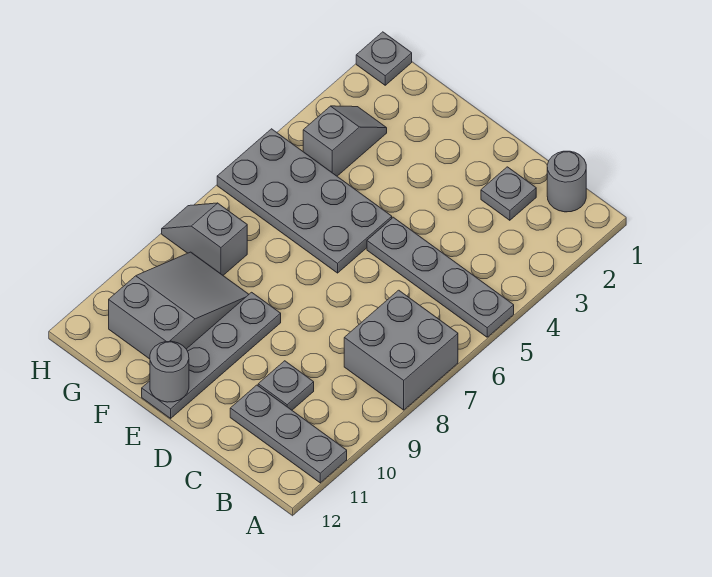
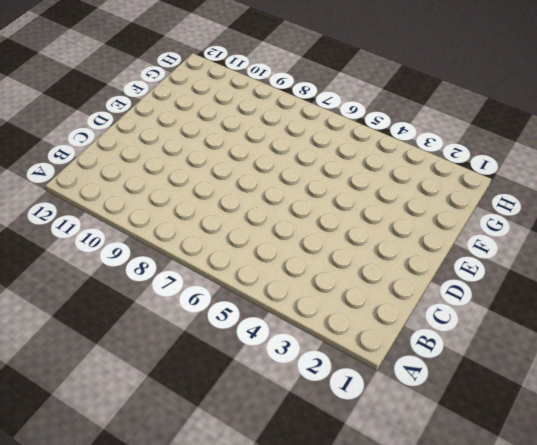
none -> grey plate A5:D5 level 1
none -> grey brick A7:B8 level 1
none -> grey plate A11:C11 level 1

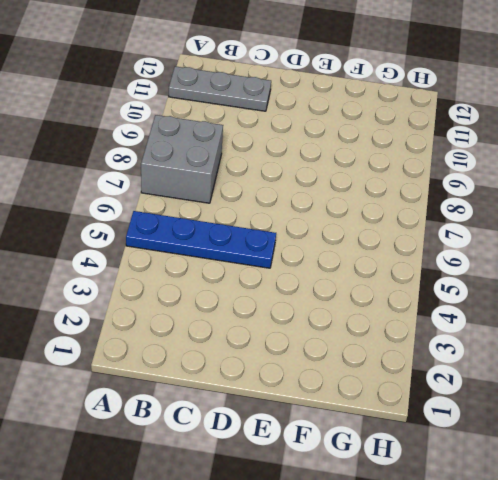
blue plate A5:D5 level 1 -> grey plate A5:D5 level 1
none -> grey round brick B1 level 1
none -> grey plate C2 level 1
none -> grey plate C10 level 1

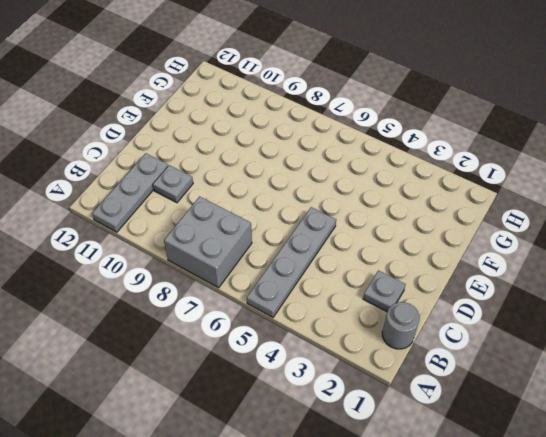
none -> grey plate E5:H6 level 1
none -> grey plate E9:E12 level 1
none -> grey slope F9:G11 level 1 top 11

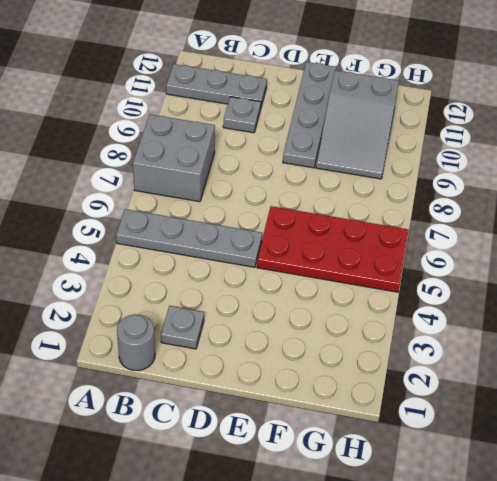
red plate E5:H6 level 1 -> grey plate E5:H6 level 1
none -> grey slope G3:G4 level 1 top 4
none -> grey slope G8:H8 level 1 top G
none -> grey plate H1 level 1

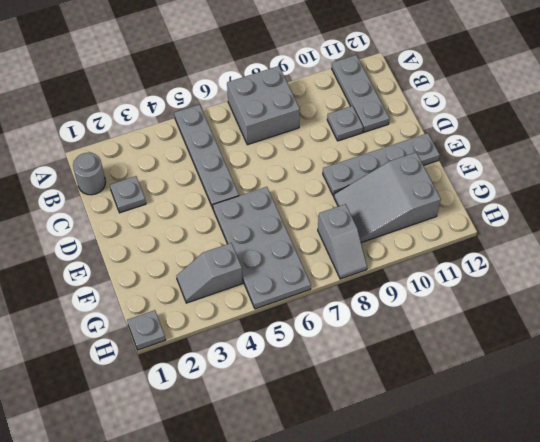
none -> grey round brick E12 level 2

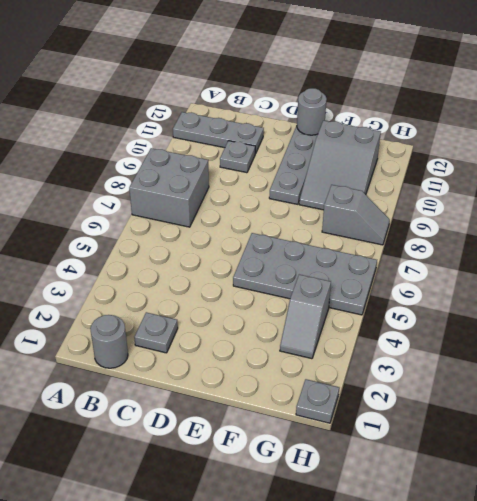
none -> grey plate A5:D5 level 1

